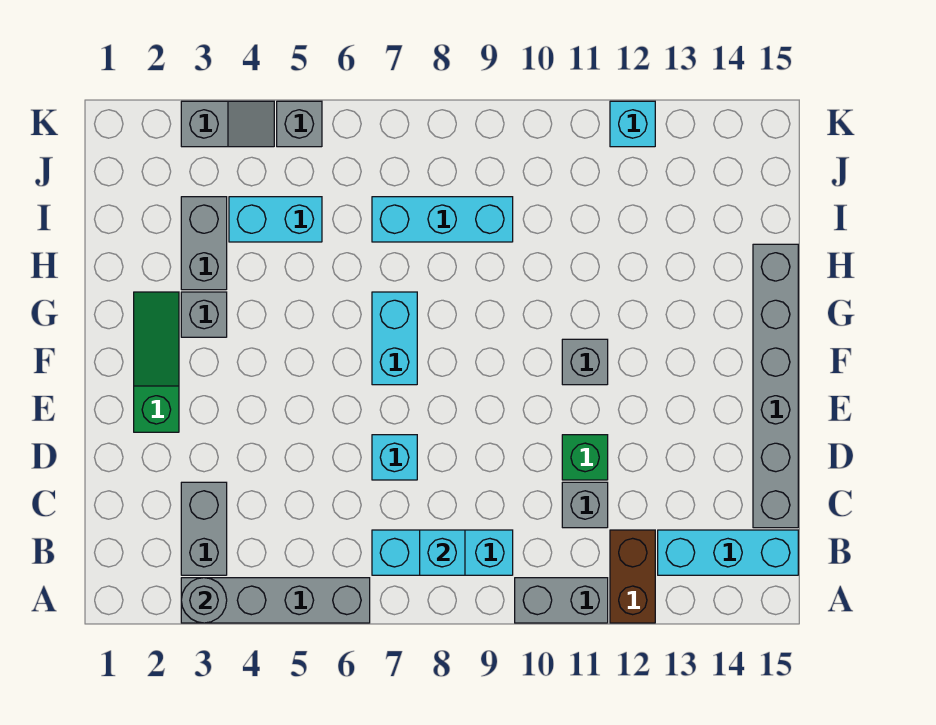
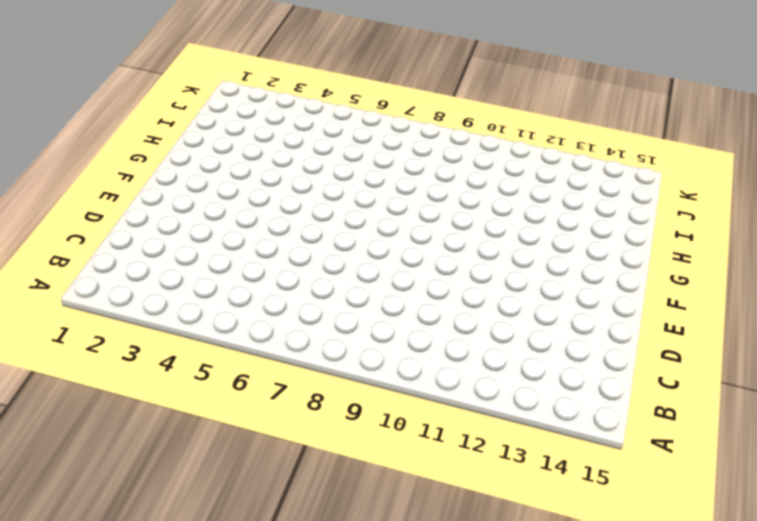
none -> grey brick A3:A6 level 1
none -> grey brick A10:A11 level 1
none -> brown brick A12:B12 level 1

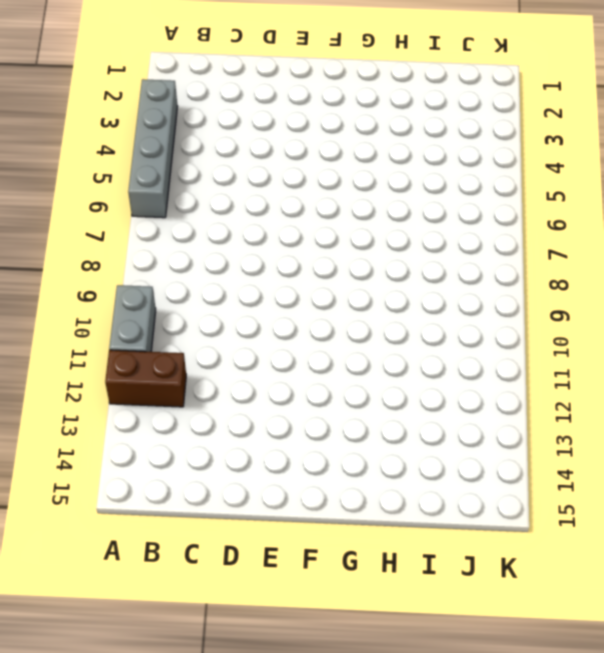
none -> grey brick B3:C3 level 1
none -> cyan brick B7:B9 level 1
none -> cyan brick B13:B15 level 1

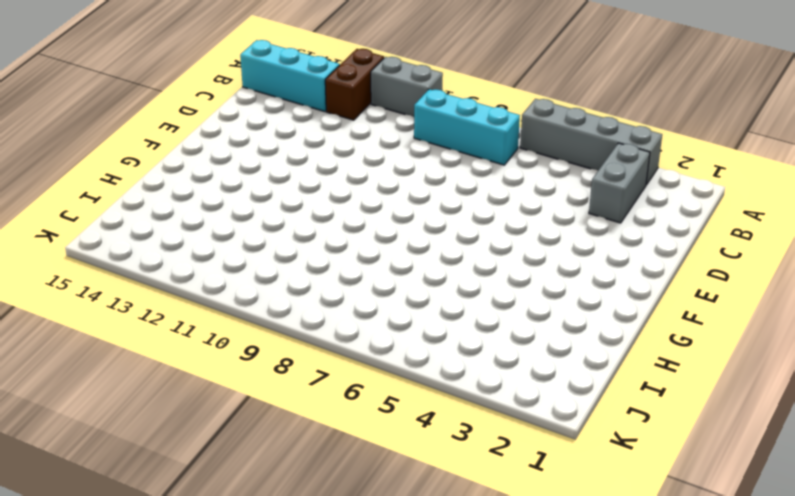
none -> grey brick C11 level 1
none -> grey brick C15:H15 level 1
none -> cyan brick D7 level 1

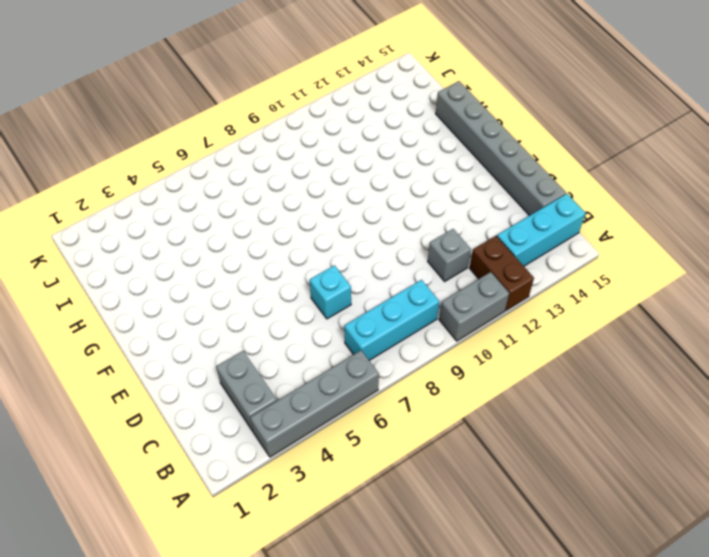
none -> green brick D11 level 1
none -> green slope E2:G2 level 1 top E
none -> cyan brick F7:G7 level 1

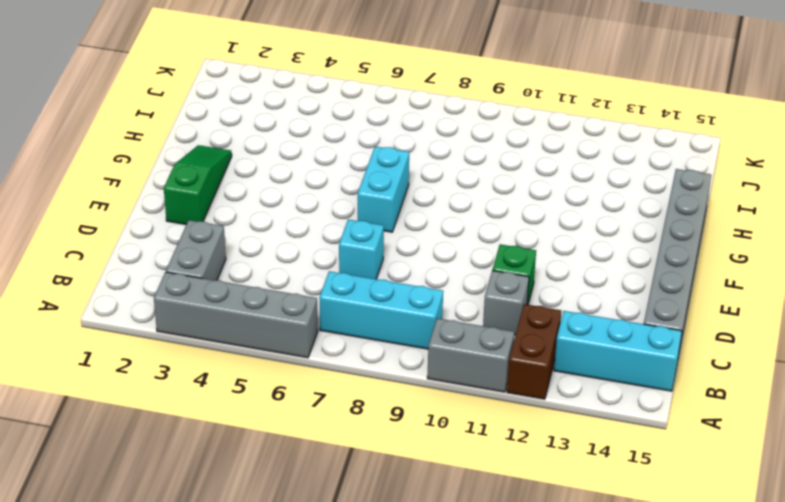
none -> grey brick F11 level 1
none -> grey brick G3 level 1
none -> grey brick H3:I3 level 1

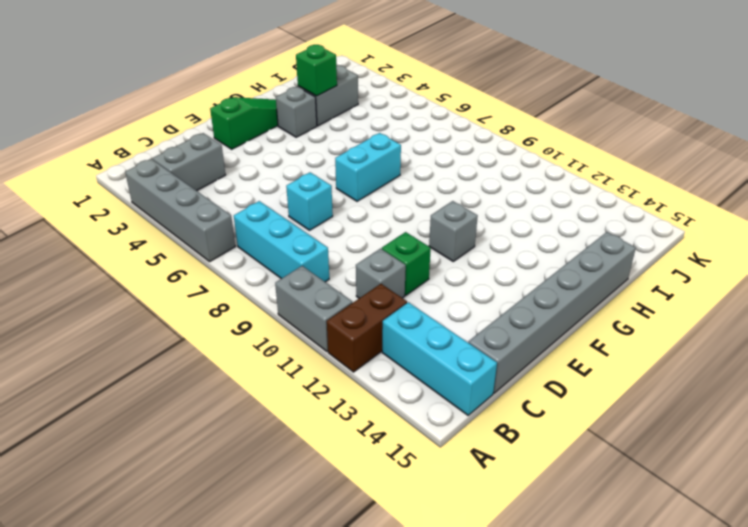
green brick H3 level 2 -> none
none -> cyan brick I4:I5 level 1
none -> cyan brick I7:I9 level 1
none -> grey slope K3:K4 level 1 top 3

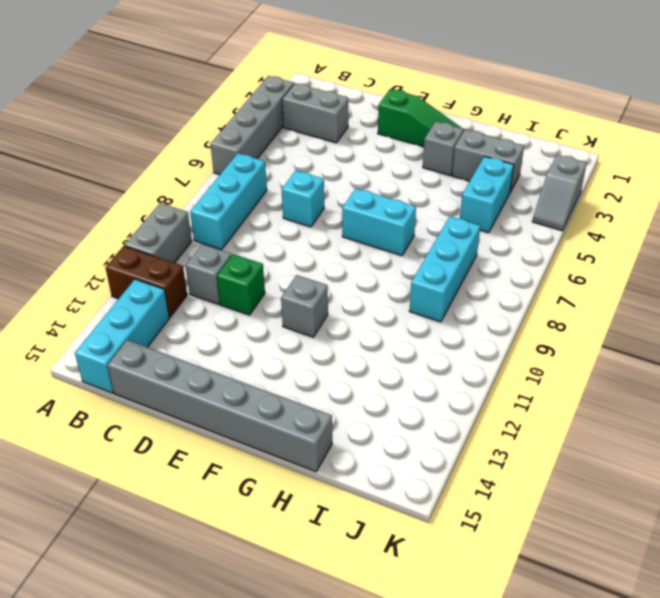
none -> grey brick K5 level 1
none -> cyan brick K12 level 1
none -> grey round brick A3 level 2

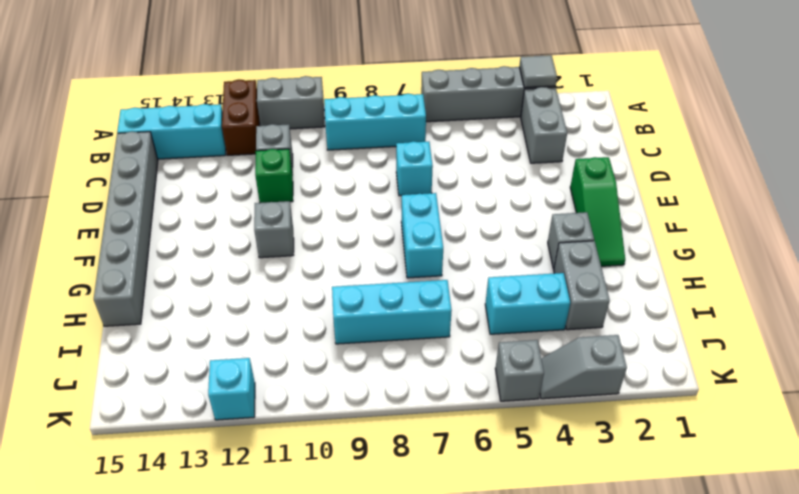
grey tile A3 level 2 -> grey round brick A3 level 2
none -> cyan brick B8 level 2

